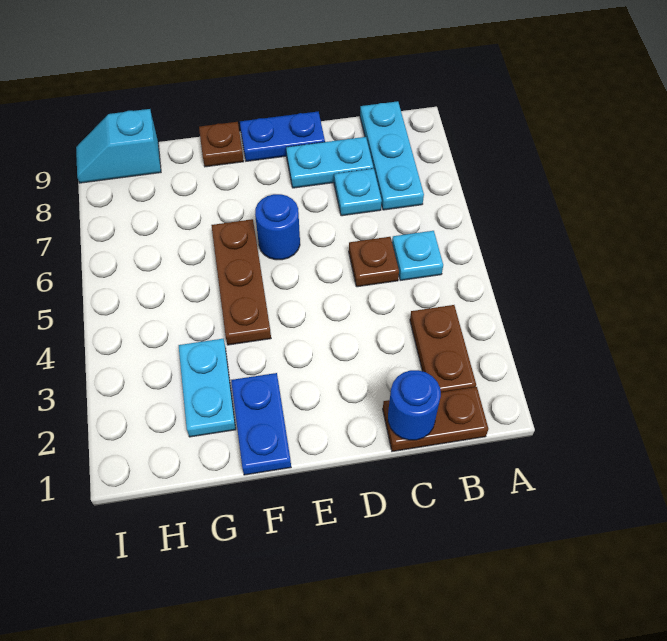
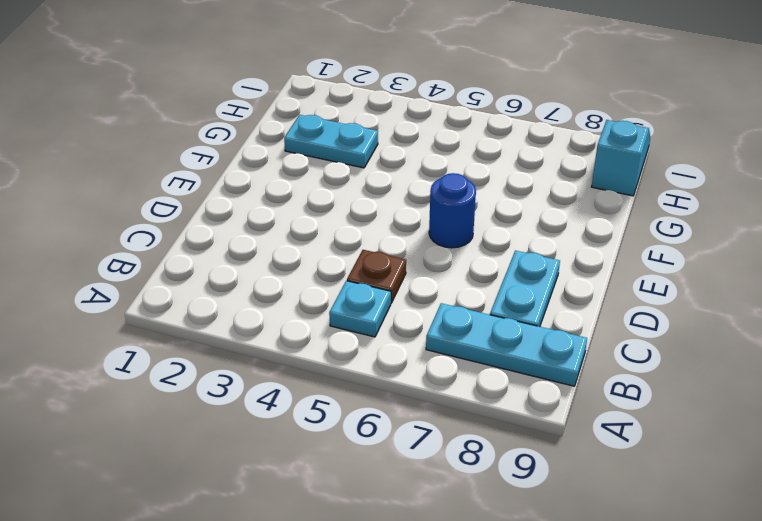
none -> brown plate B1:C1 level 1
none -> brown plate B2:B3 level 1
none -> cyan plate C7 level 1

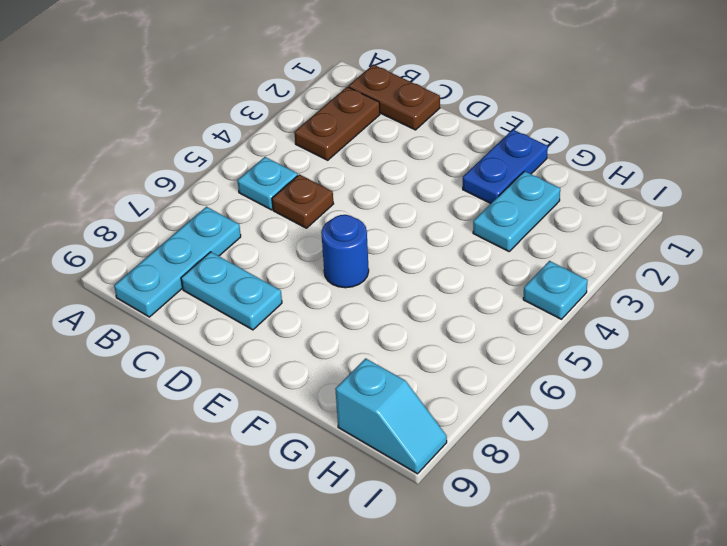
cyan plate I4 level 1 -> cyan plate C7 level 1
none -> blue plate D9:E9 level 1
none -> brown plate F4:F6 level 1
none -> brown plate F9 level 1

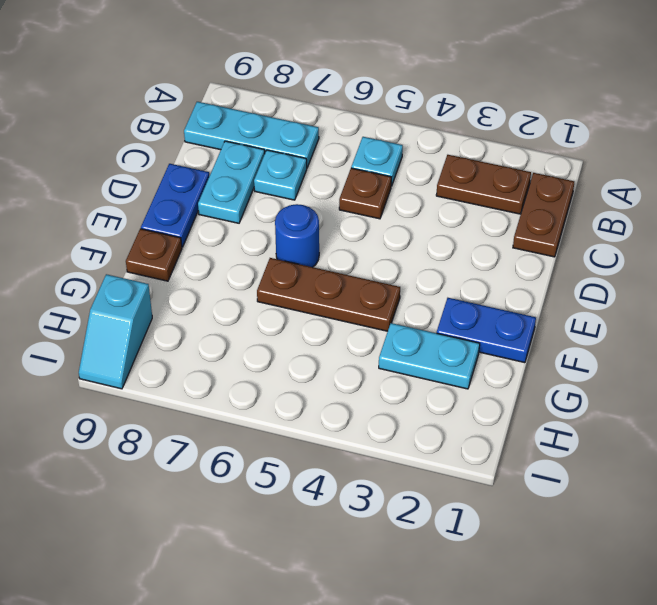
none -> blue round brick C1 level 2

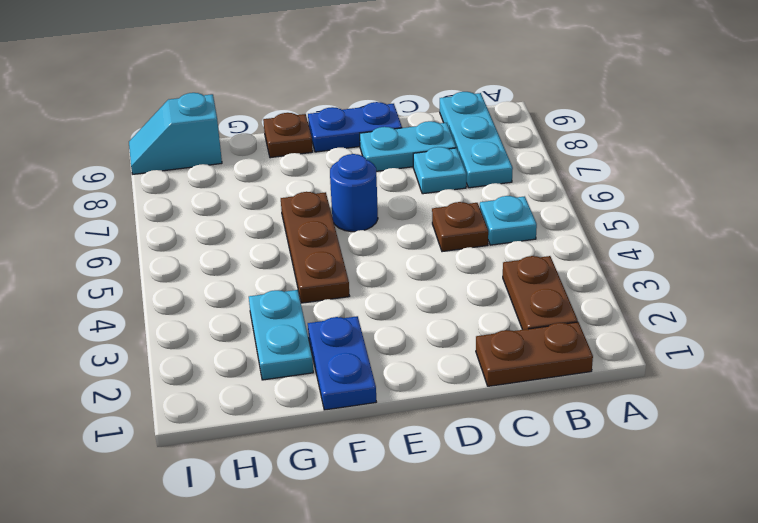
none -> blue round brick C1 level 2

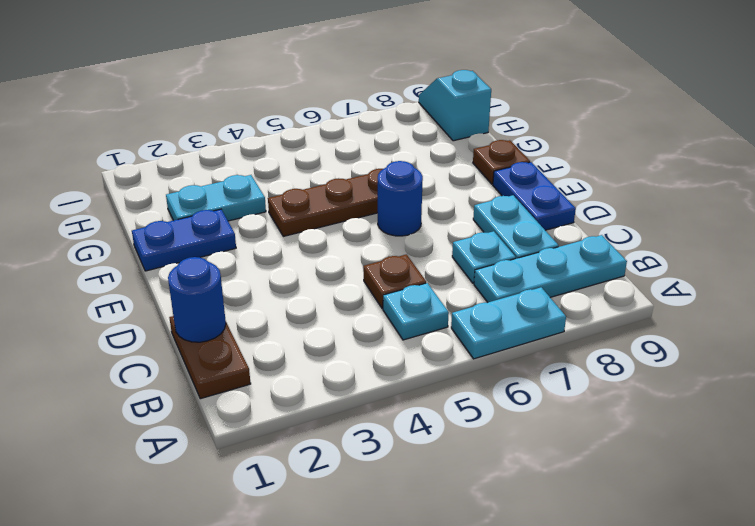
cyan plate A6:A7 level 1 -> none
none -> brown plate B2:B3 level 1

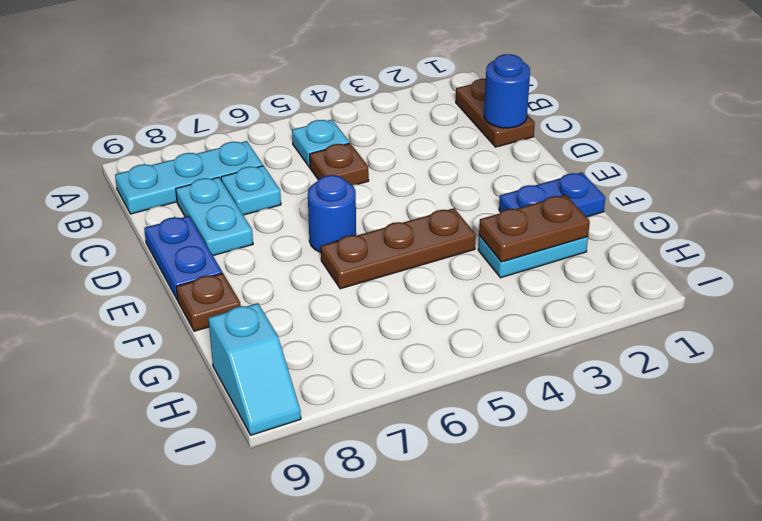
brown plate G2:G3 level 2 -> brown plate B2:B3 level 1

